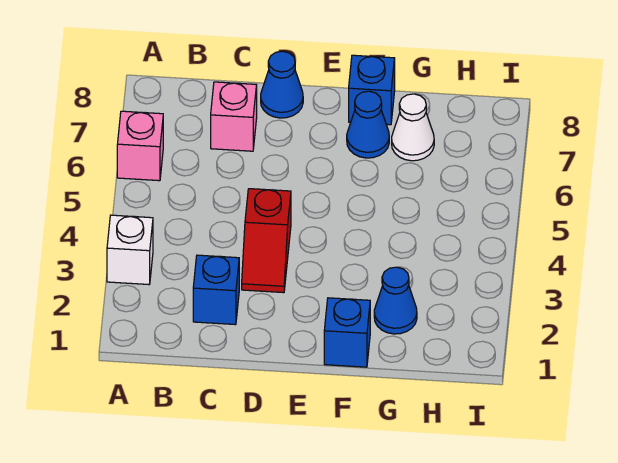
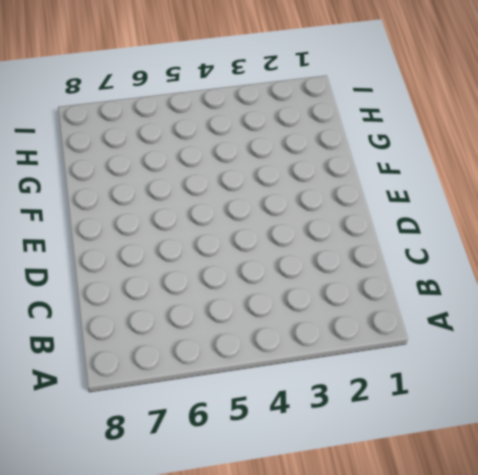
none -> white brick A3 level 1
none -> pink brick A6 level 1

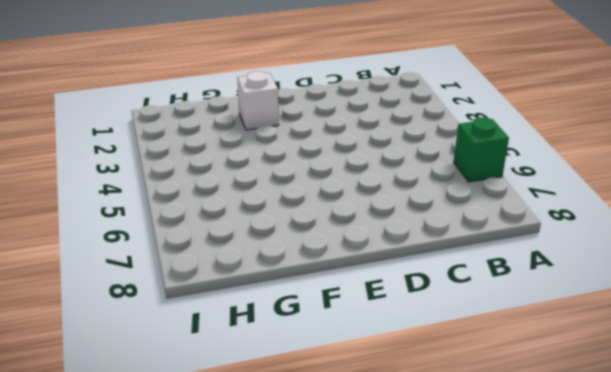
green brick A6 level 1 -> pink brick A6 level 1
white brick F2 level 1 -> white brick A3 level 1
none -> blue brick C2 level 1
none -> pink brick C7 level 1

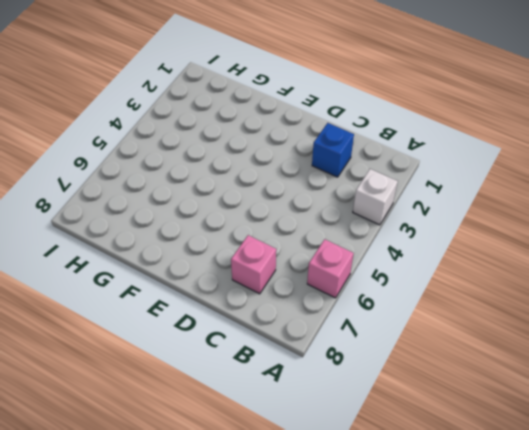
none -> red slope D3:D4 level 1 top 4
none -> blue cone D8 level 1

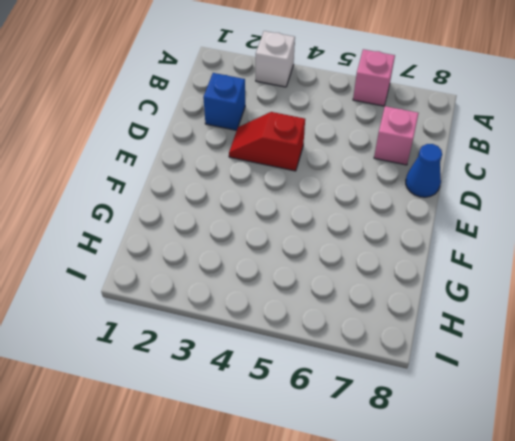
none -> blue brick F1 level 1
none -> blue cone F7 level 1

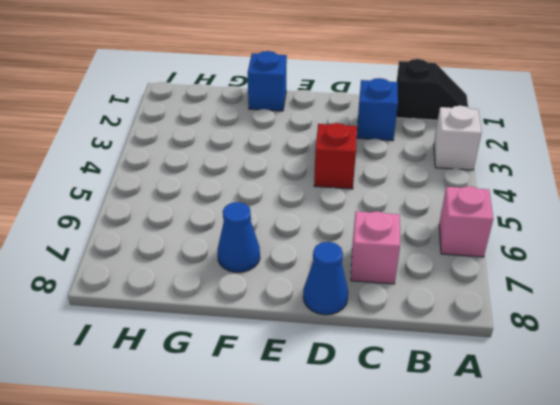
black slope A1:B1 level 1 top B -> none
none -> blue brick F8 level 1
none -> blue cone G2 level 1

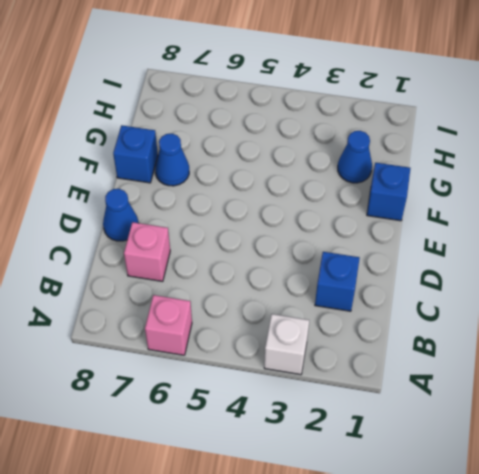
none -> red slope D3:D4 level 1 top 4
none -> white cone G7 level 1

